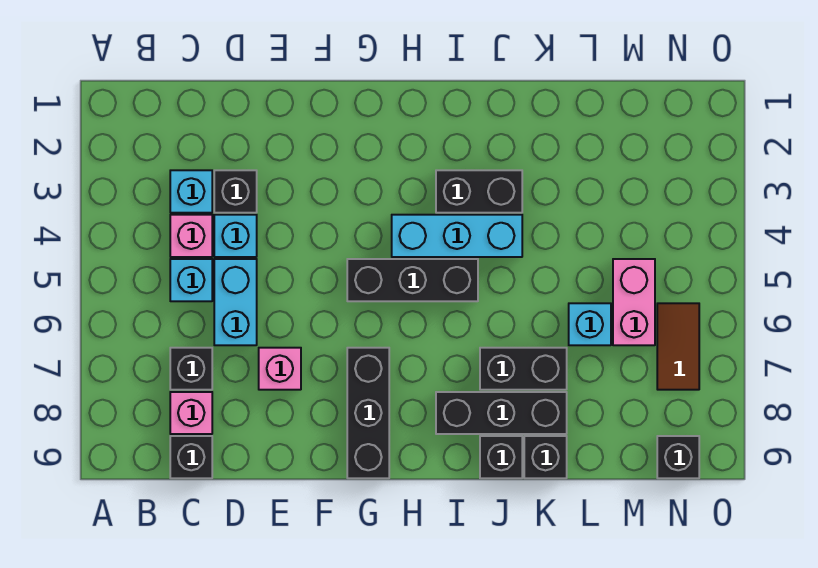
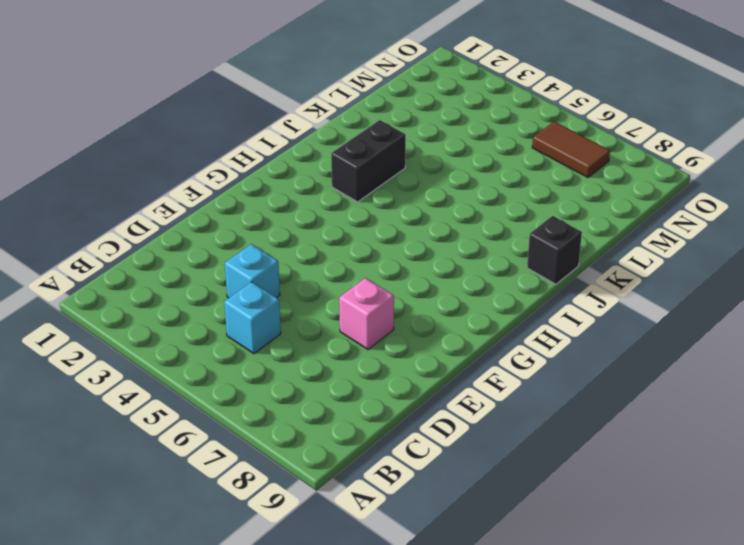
none -> cyan brick C3 level 1
none -> pink brick C4 level 1
none -> black brick C7 level 1

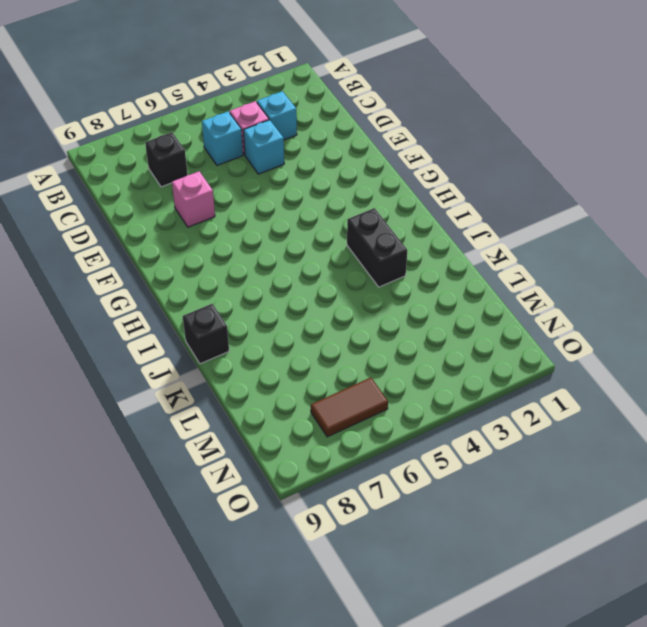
none -> pink brick C8 level 1
none -> black brick C9 level 1
none -> black brick D3 level 1

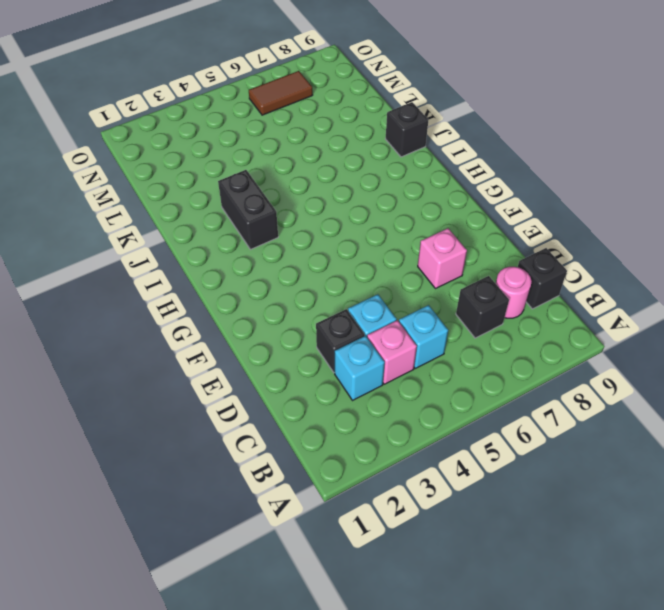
pink round brick C8 level 1 -> pink brick C8 level 1
none -> cyan brick D5:D6 level 1
none -> black brick G5:I5 level 1
none -> black brick G7:G9 level 1

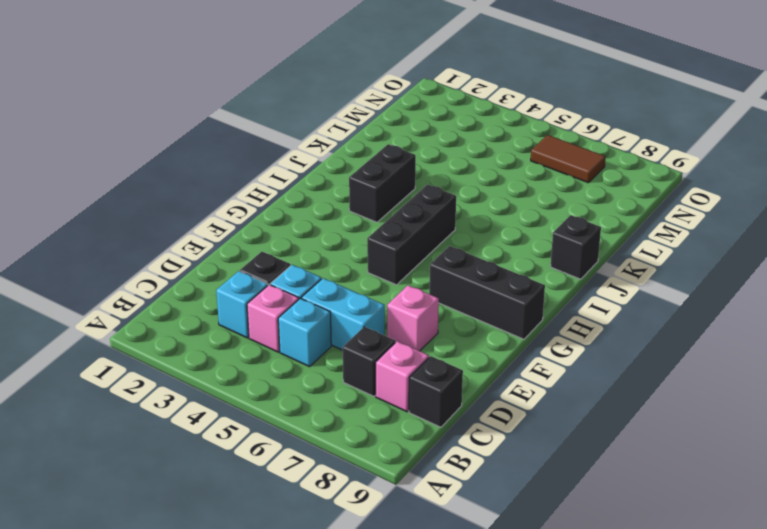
none -> cyan brick H4:J4 level 1
none -> black brick I8:K8 level 1
none -> black brick J7:K7 level 1

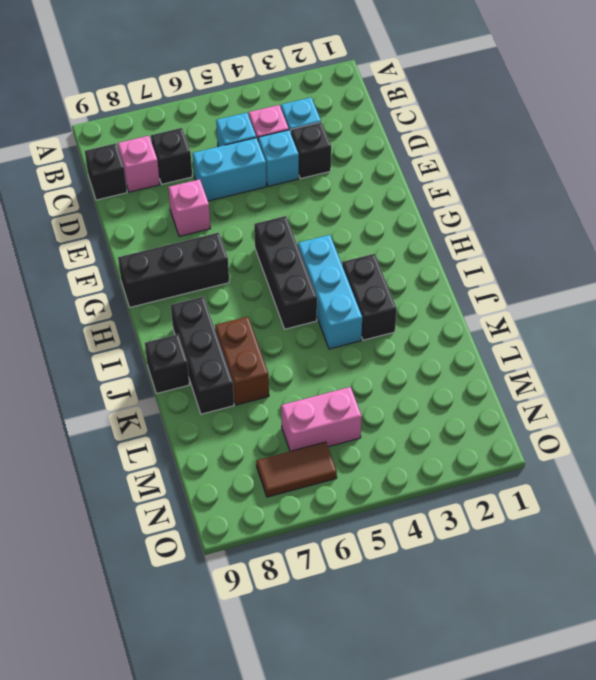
brown brick J7:K7 level 1 -> black brick J7:K7 level 1
none -> black brick K9 level 1
none -> cyan brick L6 level 1
none -> black brick N9 level 1

